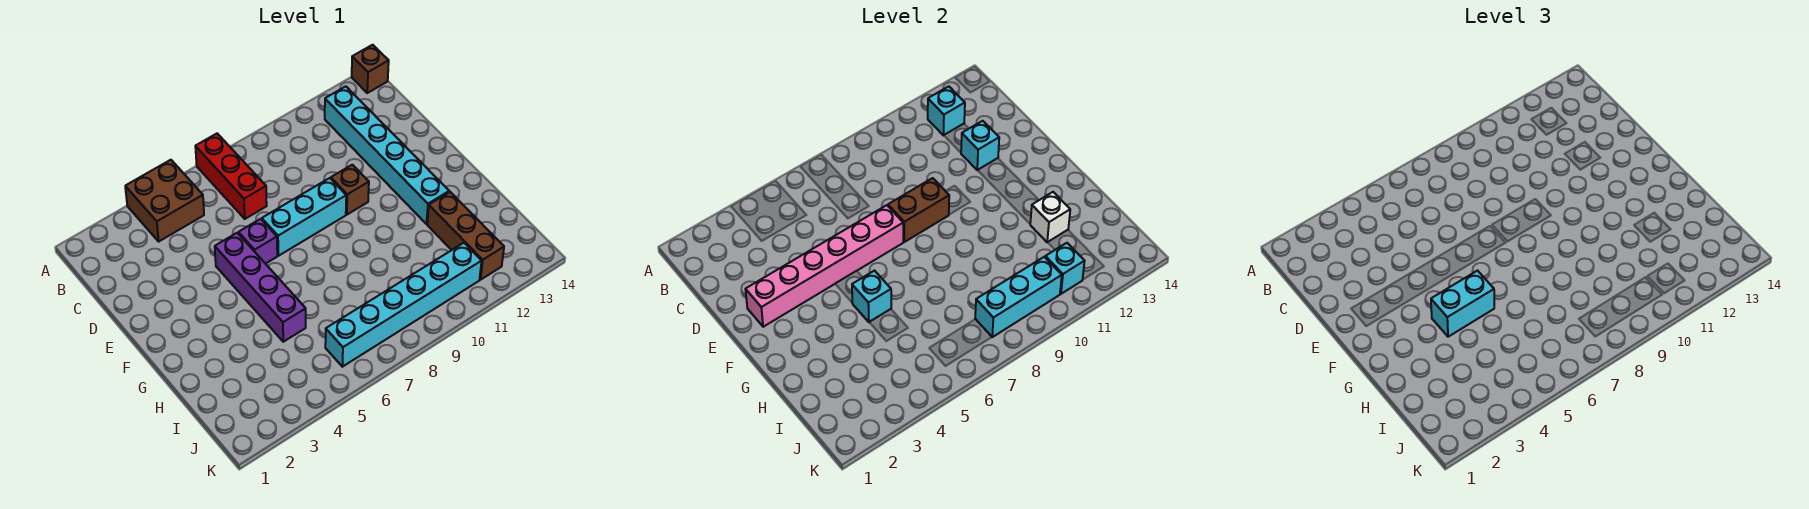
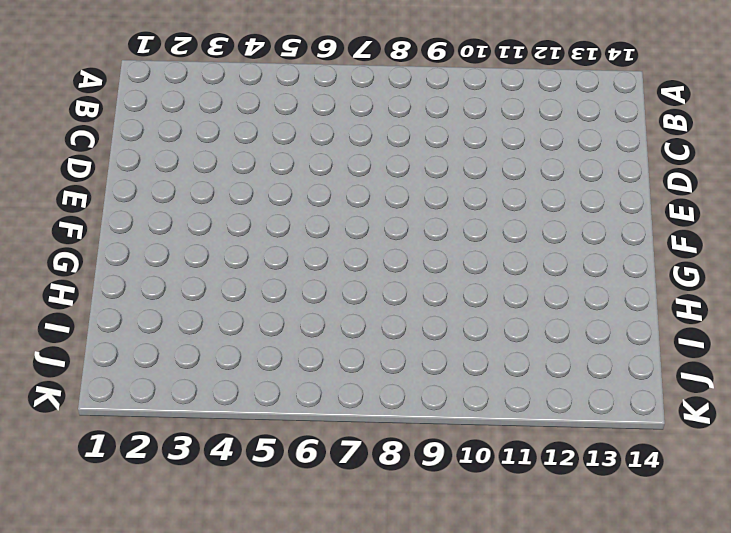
none -> brown brick A4:B5 level 1
none -> red brick A7:C7 level 1
none -> brown brick A14 level 1

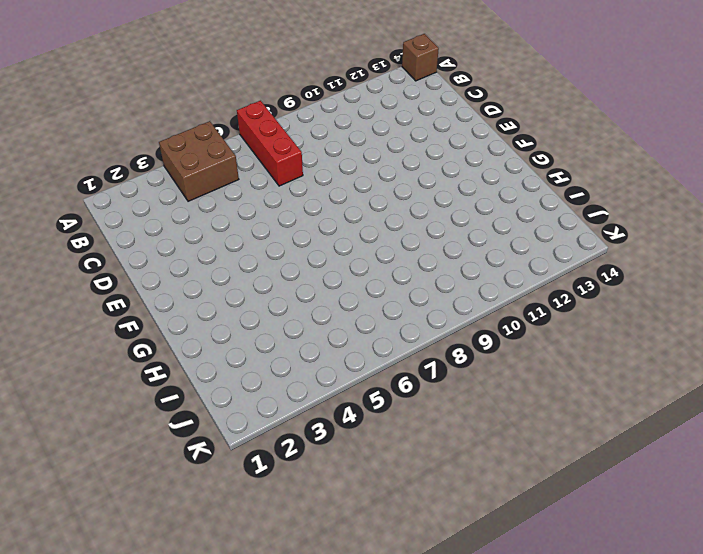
none -> cyan brick B12:G12 level 1
none -> purple brick E5:H5 level 1
none -> purple brick E6 level 1

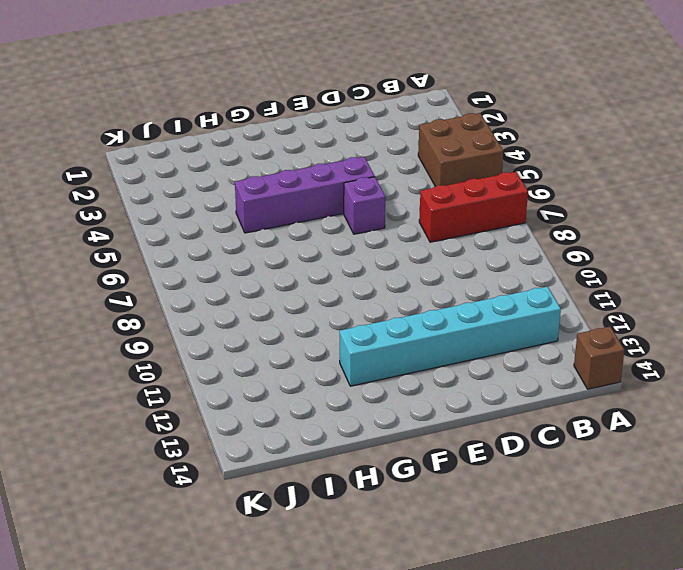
none -> cyan brick E7:E9 level 1
none -> brown brick E10 level 1
none -> brown brick H12:J12 level 1

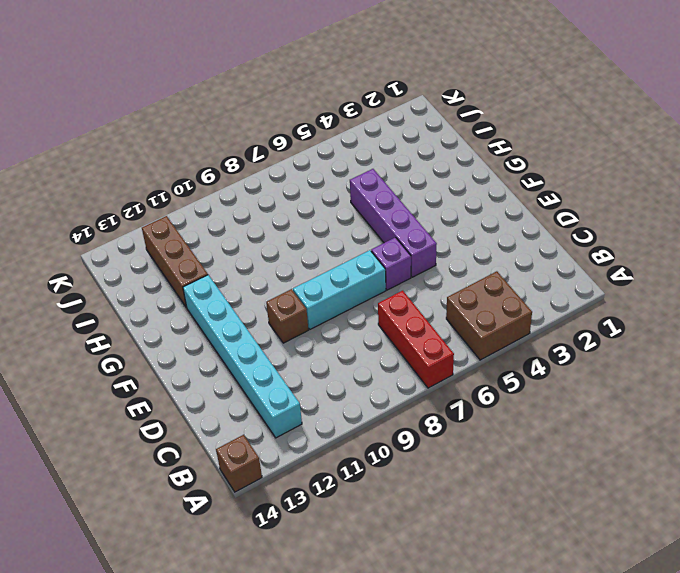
none -> cyan brick J6:J11 level 1
none -> cyan brick B12 level 2
none -> cyan brick D12 level 2

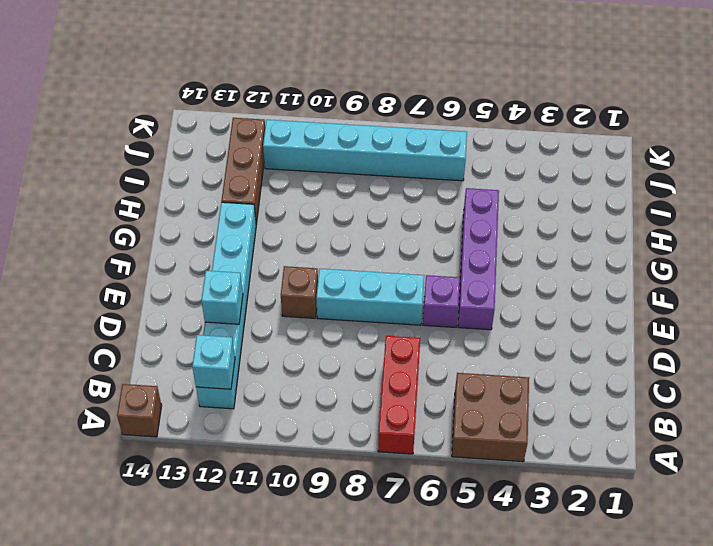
none -> pink brick E2:E7 level 2
none -> brown brick E8:E9 level 2
none -> cyan brick G5 level 2

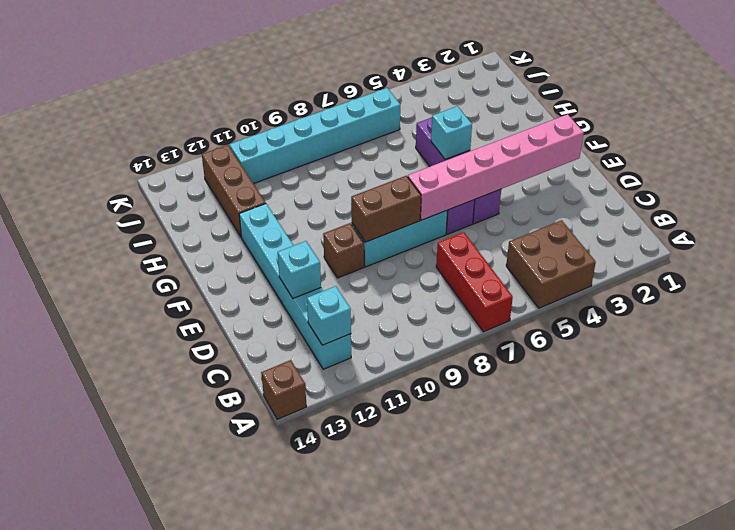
none -> white brick H12 level 2
none -> cyan brick J8:J10 level 2
none -> cyan brick J11 level 2

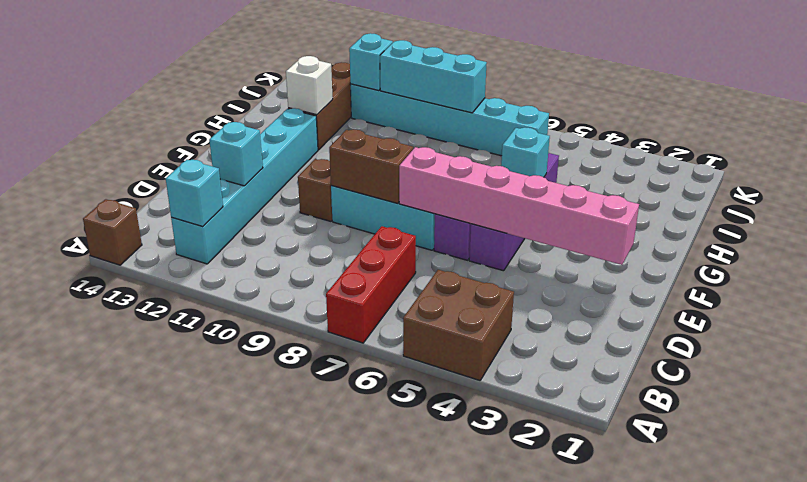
none -> cyan brick G4:G5 level 3

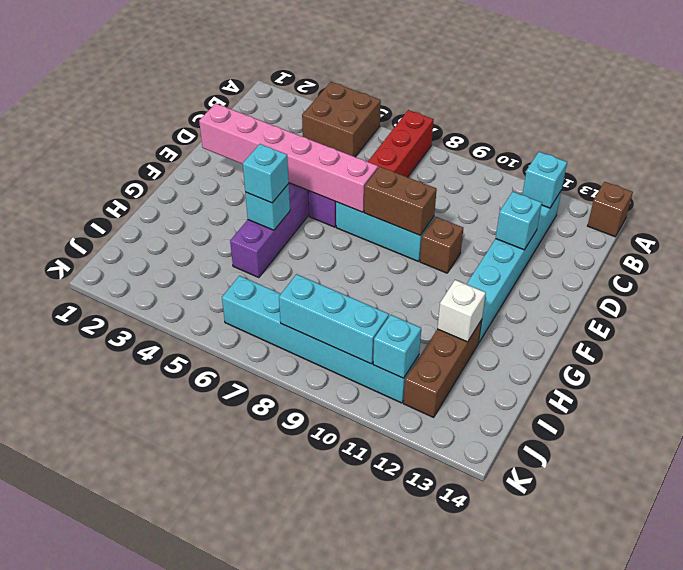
cyan brick G5 level 3 -> cyan brick G4:G5 level 3

